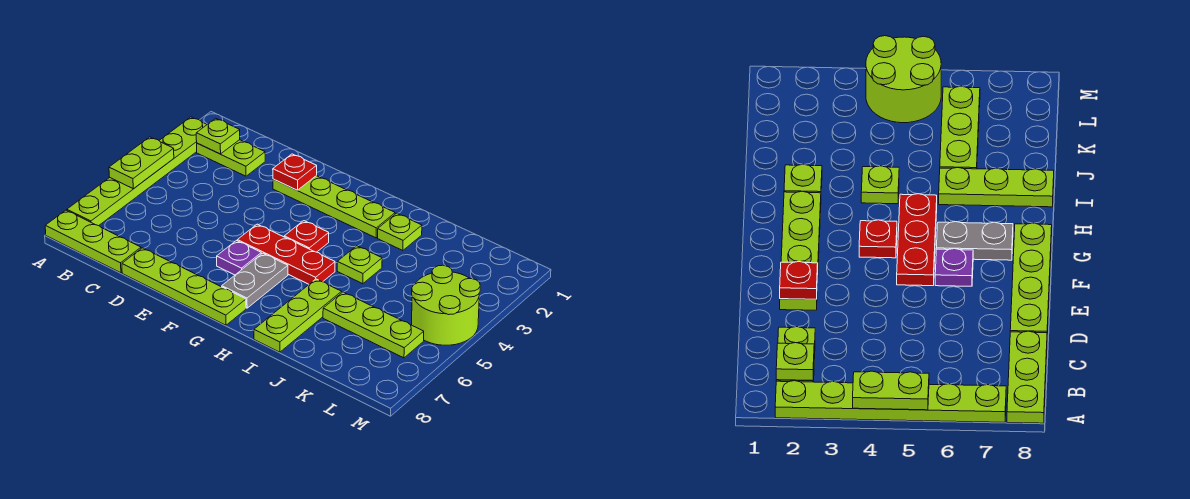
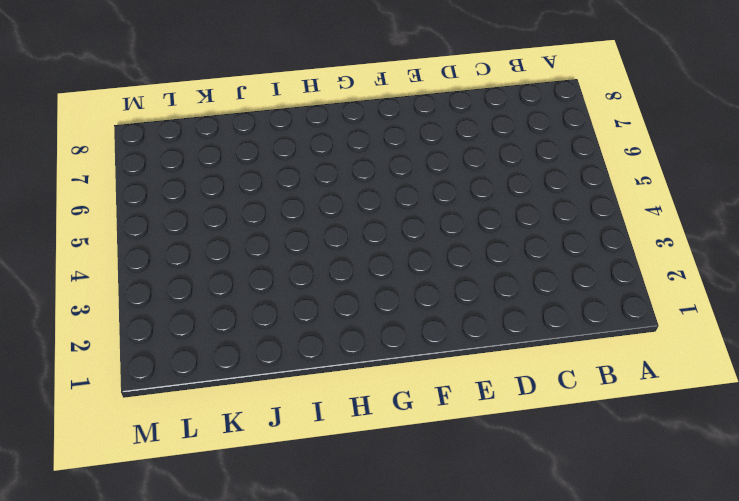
none -> lime plate A2:A7 level 1
none -> lime plate A8:C8 level 1
none -> lime plate B2:C2 level 1

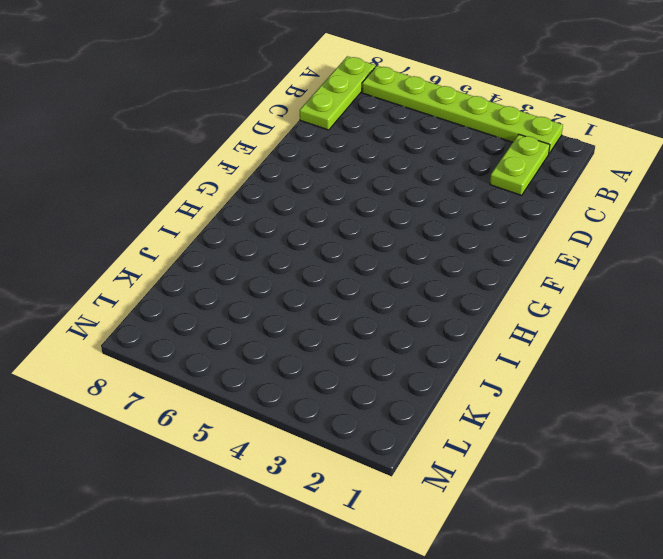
none -> lime plate D8:G8 level 1
none -> lime plate E2:H2 level 1
none -> red plate F5:H5 level 1

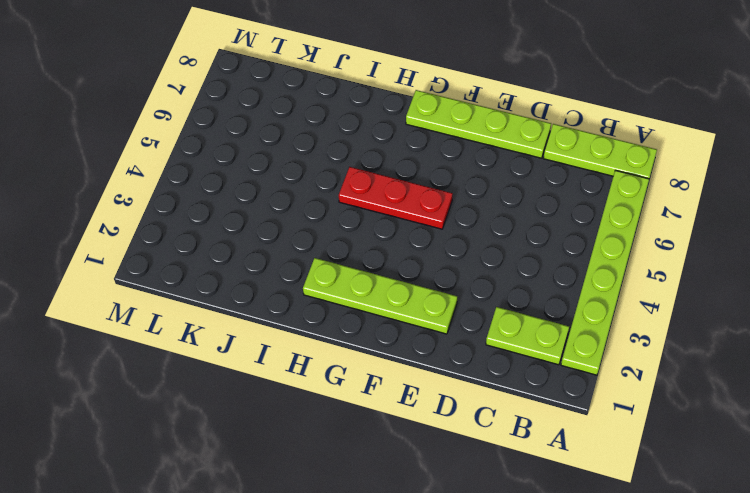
none -> purple plate F6 level 1
none -> red plate G4 level 1
none -> grey plate G6:G7 level 1

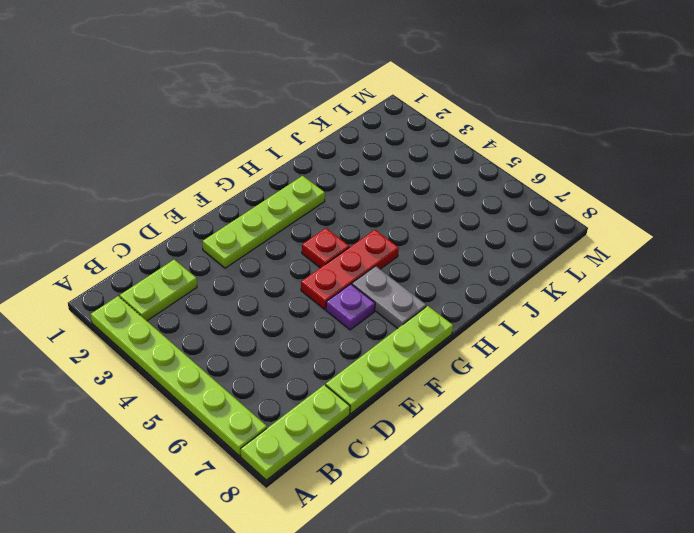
none -> lime plate I2 level 1
none -> lime plate I4 level 1
none -> lime plate I6:I8 level 1

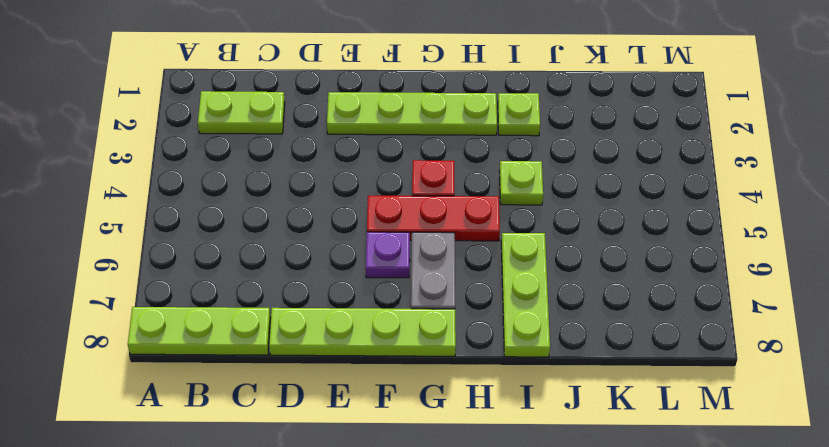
none -> lime plate A2:A7 level 1
none -> lime plate J6:L6 level 1
none -> lime round brick L4:M5 level 1

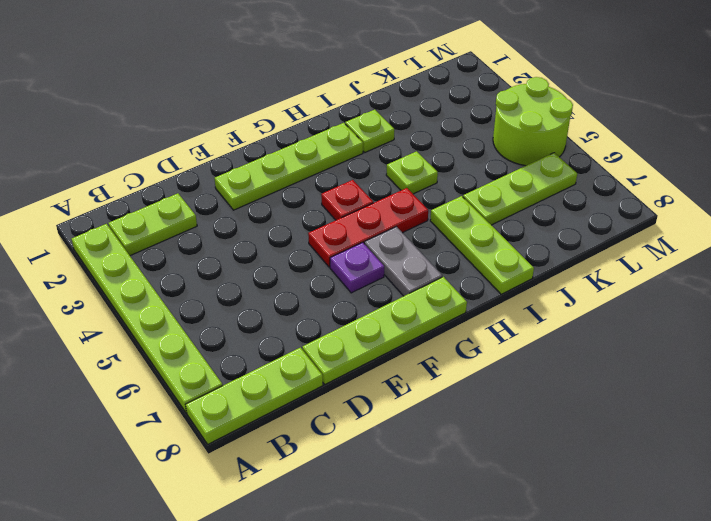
none -> lime plate A4:A5 level 2
none -> lime plate B2 level 2
none -> red plate E2 level 2

